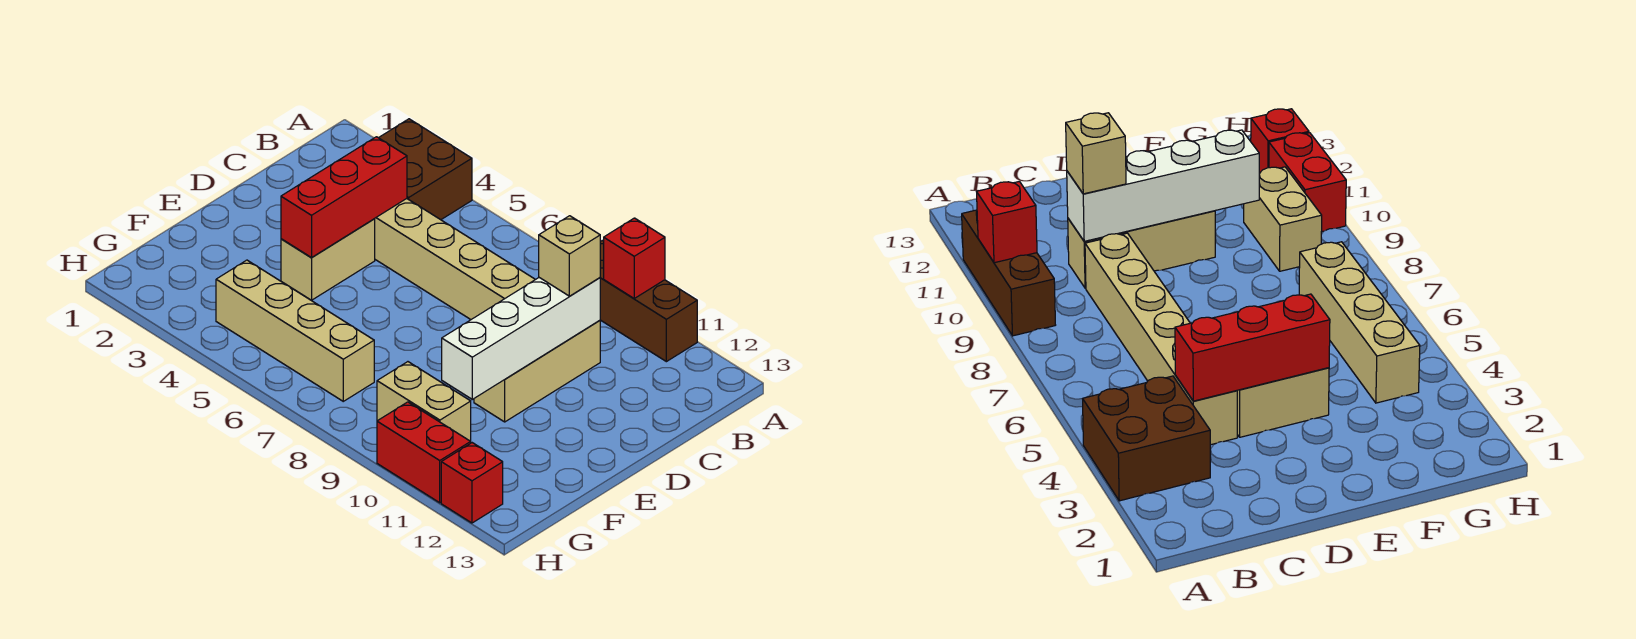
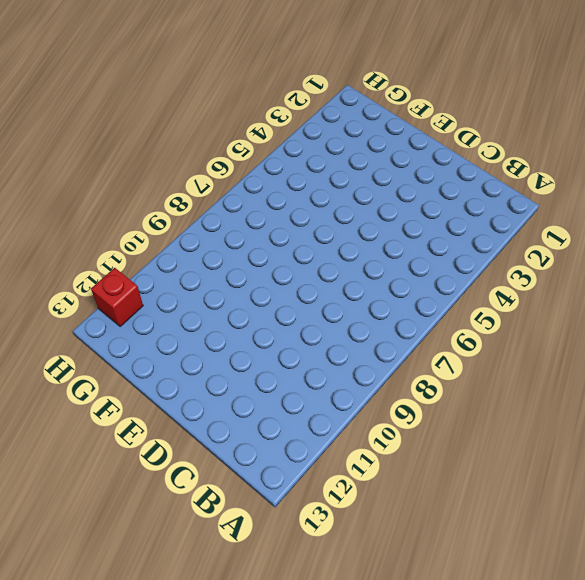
none -> brown brick A3:B4 level 1
none -> brown brick A9:A11 level 1
none -> tan brick C4:C9 level 1

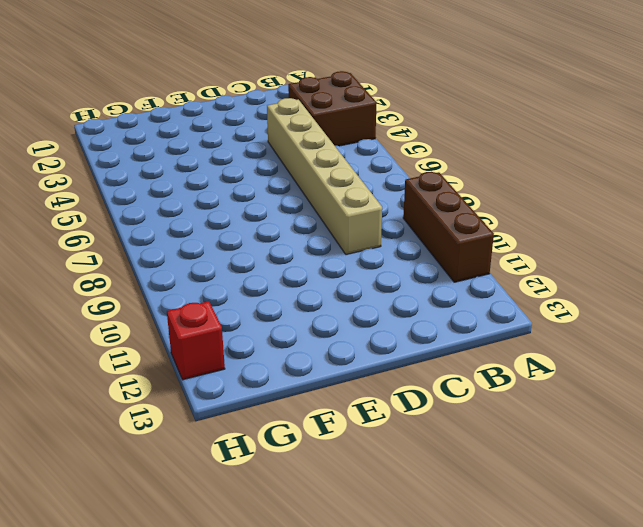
none -> tan brick C10:E10 level 1
none -> tan brick D4:E4 level 1
none -> tan brick G4:G7 level 1

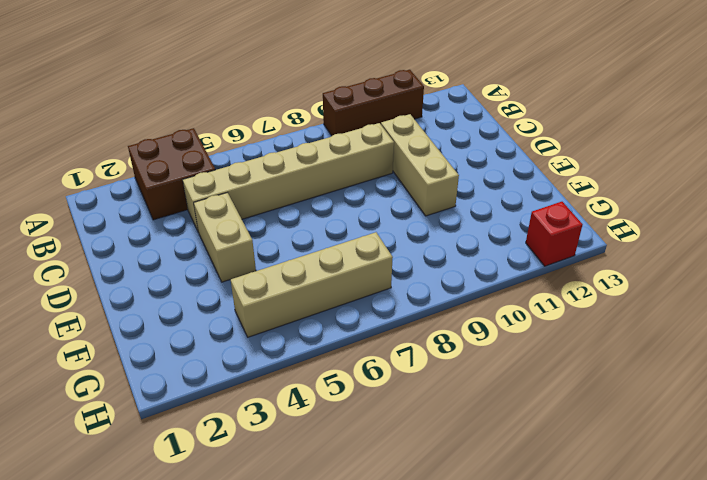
none -> tan brick G9:G10 level 1
none -> red brick H10:H11 level 1
none -> red brick A10 level 2

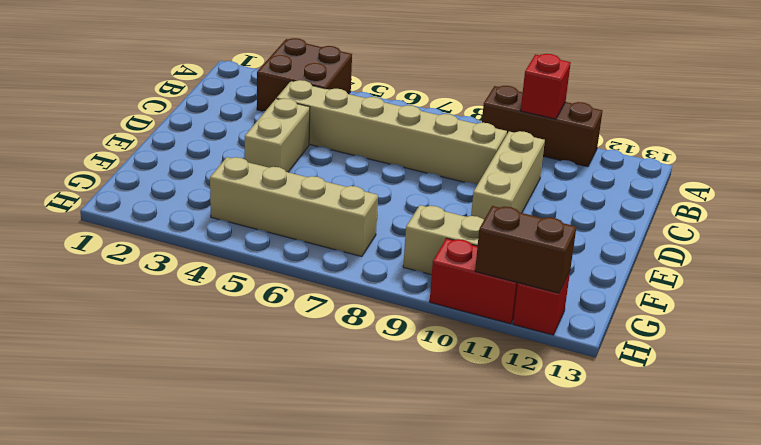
brown brick H11:H12 level 2 -> none
none -> red brick C4:E4 level 2
none -> white brick C10:F10 level 2
none -> tan brick C10 level 3

